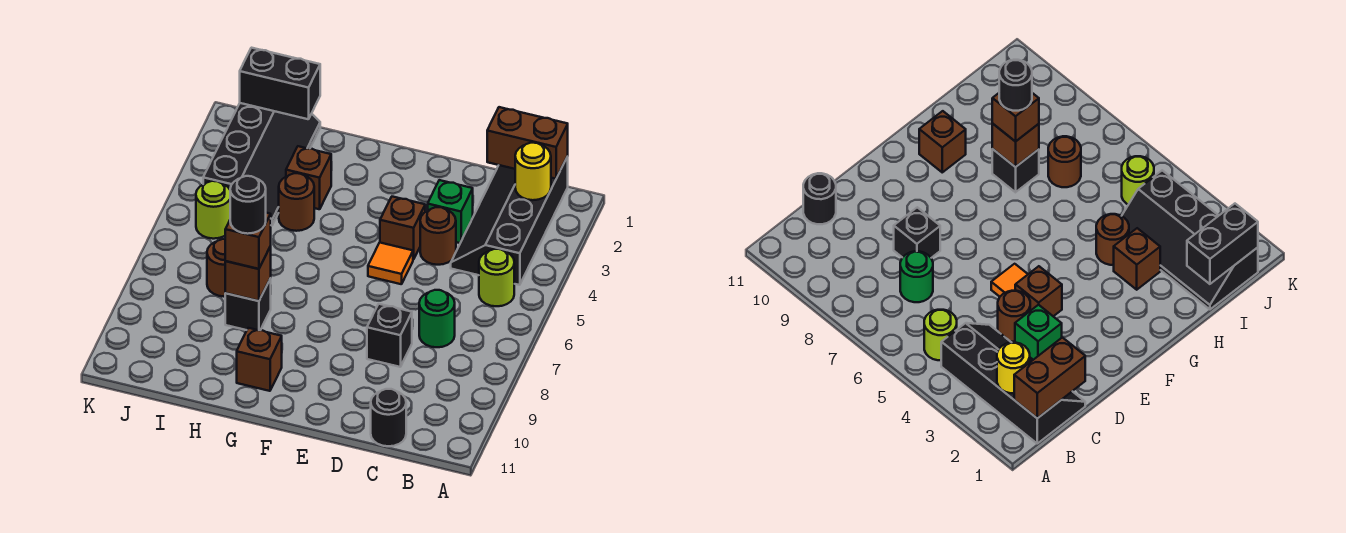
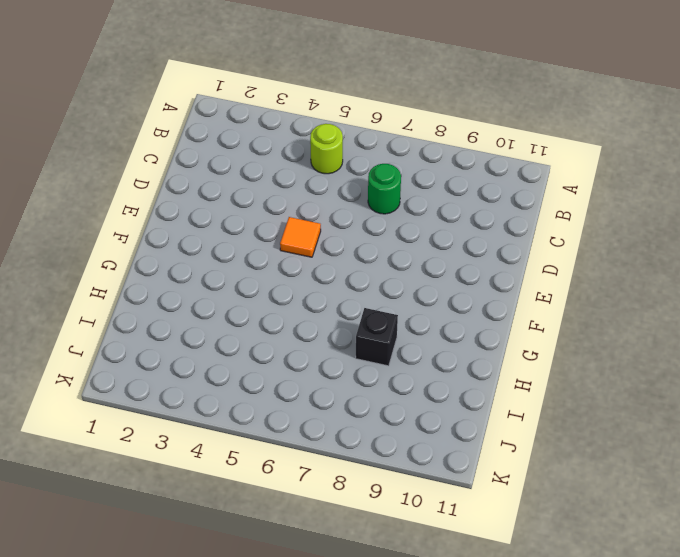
none -> black slope B1:C4 level 1 top B
none -> black round brick C11 level 1
none -> green brick D3 level 1

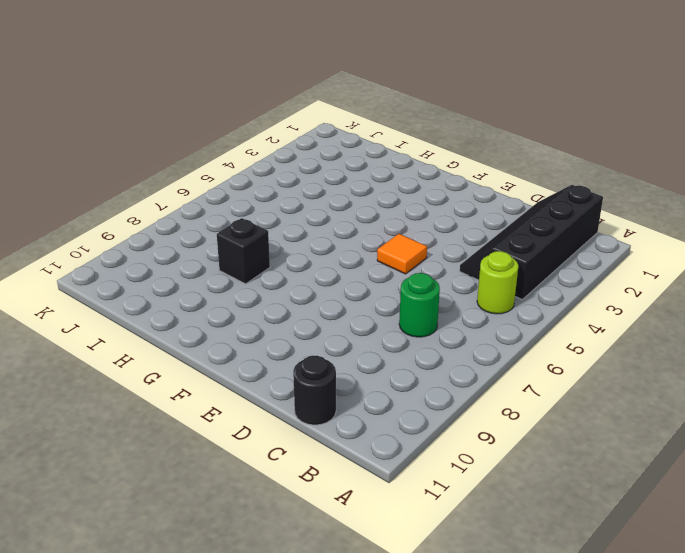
none -> green brick D3 level 1
none -> brown round brick D4 level 1
none -> black brick D8 level 1

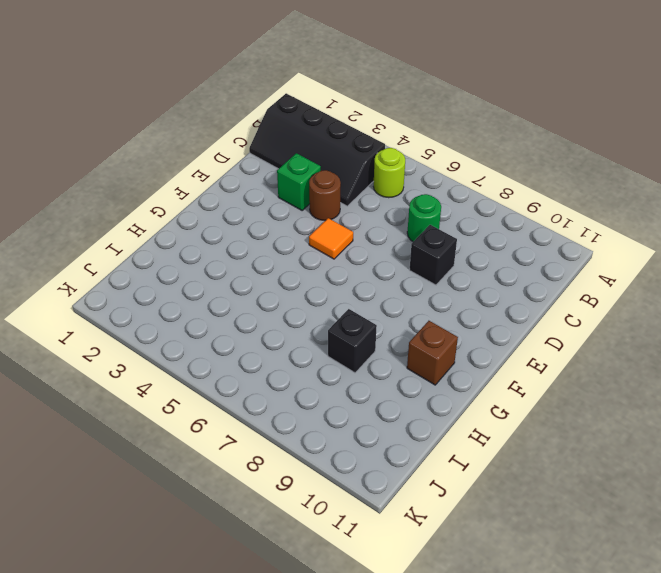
none -> black round brick C11 level 1
none -> brown brick E4 level 1
none -> brown brick H3 level 1

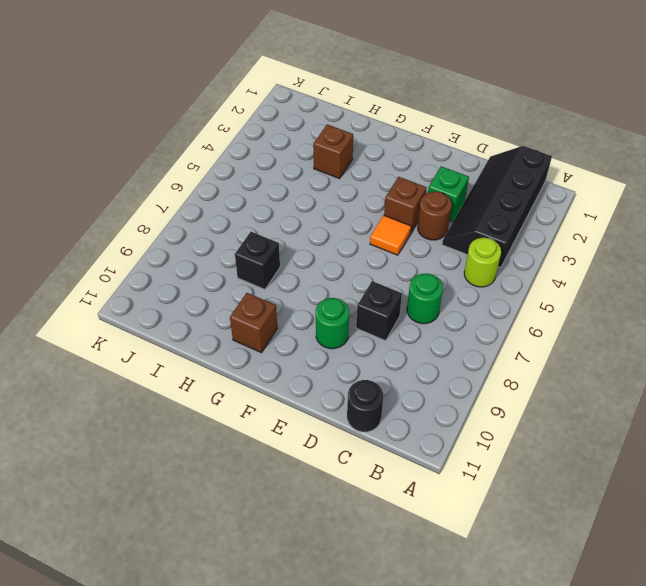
green round brick E9 level 1 -> none
none -> brown round brick H4 level 1
none -> black slope I1:J4 level 1 top J
none -> brown round brick I7 level 1

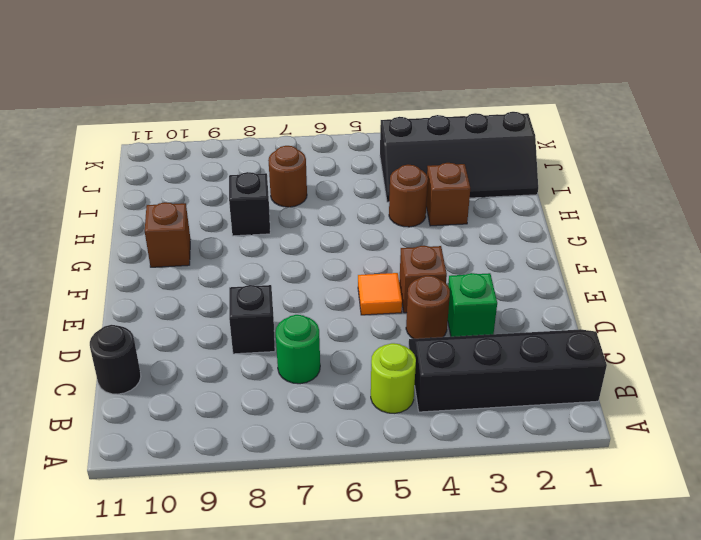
none -> lime round brick J5 level 1
none -> brown brick B1:C1 level 2
none -> yellow round brick B2 level 2

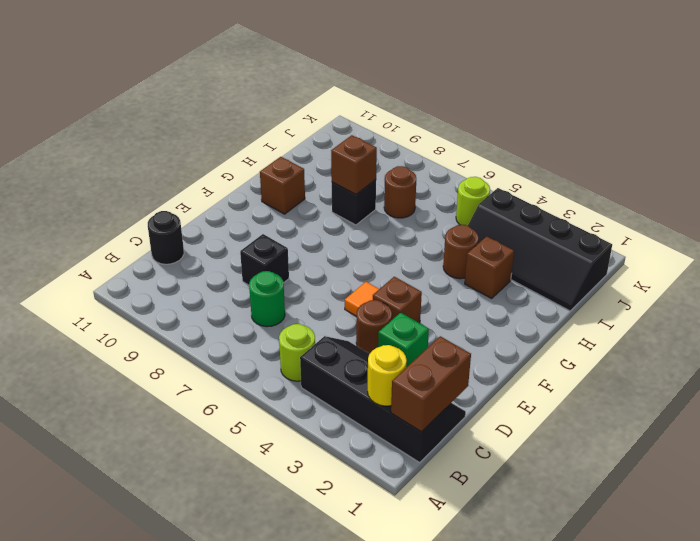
none -> black brick I1:J1 level 2
none -> brown brick H8 level 3
none -> black round brick H8 level 4

